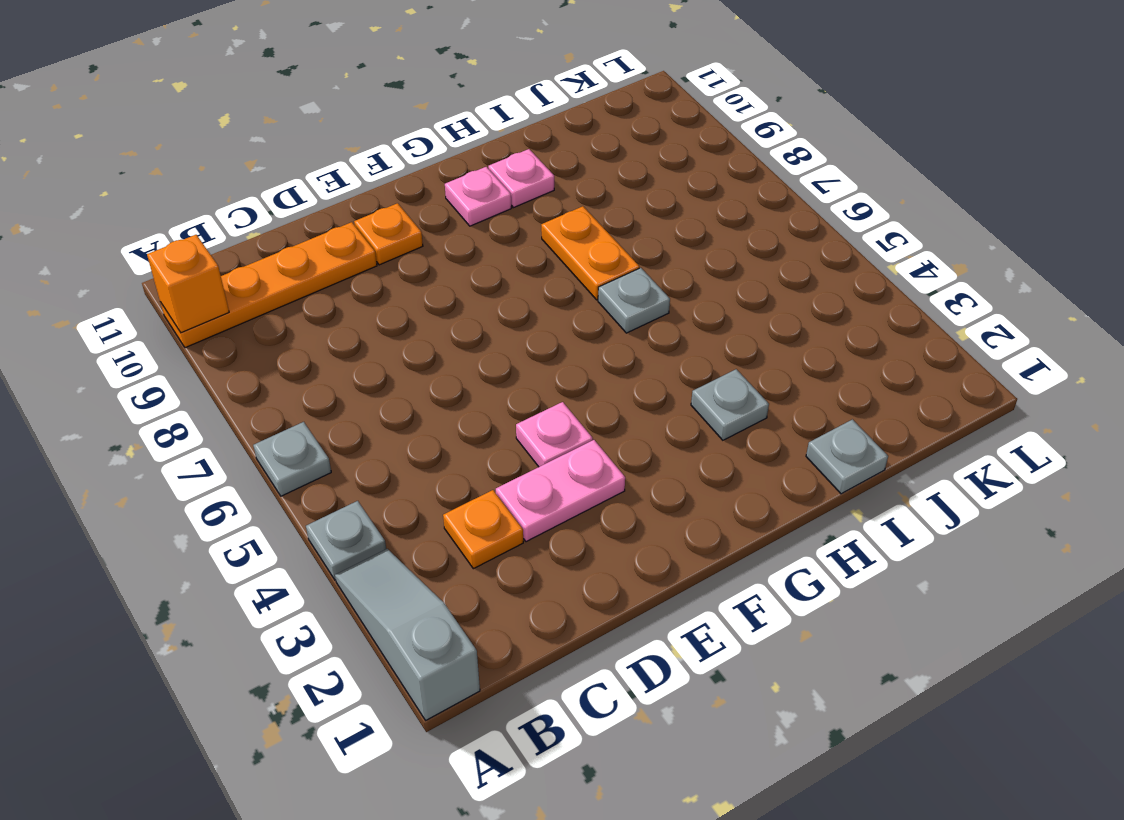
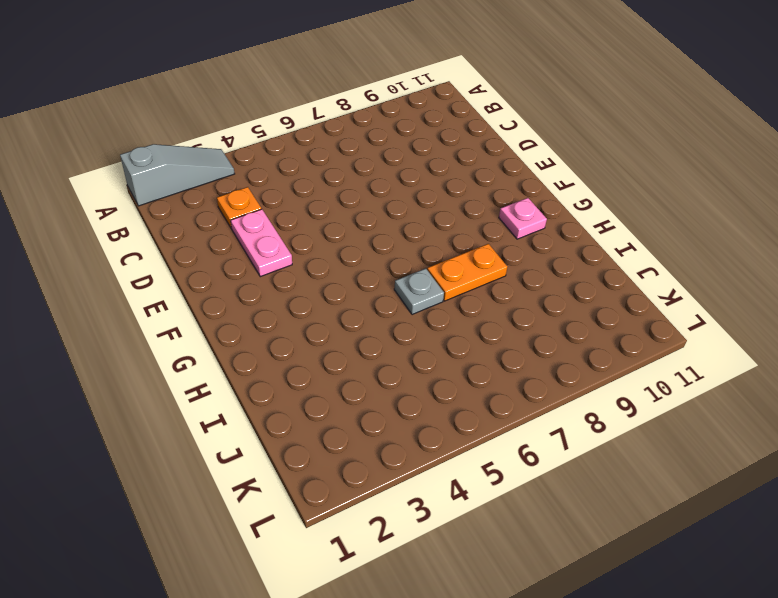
none -> grey plate A4 level 1
none -> grey plate A6 level 1
none -> orange plate A10:D10 level 1

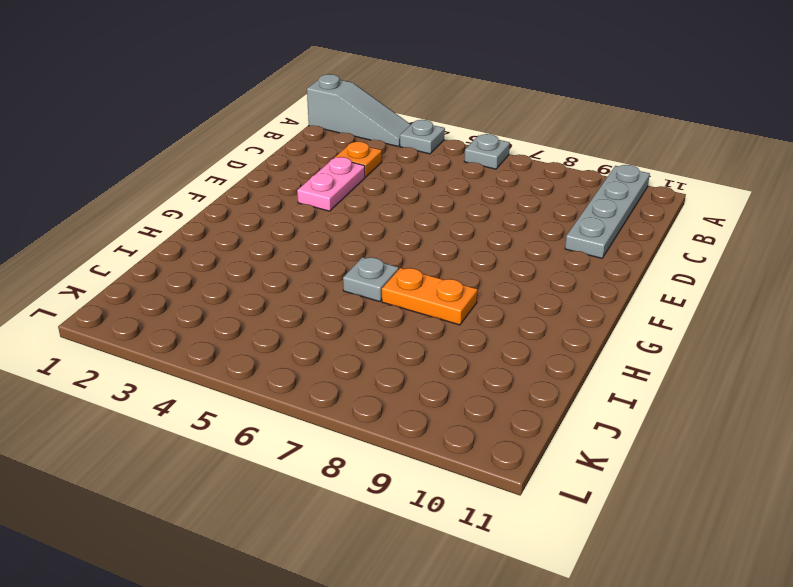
grey plate A10:D10 level 1 -> orange plate A10:D10 level 1
none -> pink plate E4 level 1
none -> orange plate E10 level 1
none -> pink plate G10 level 1

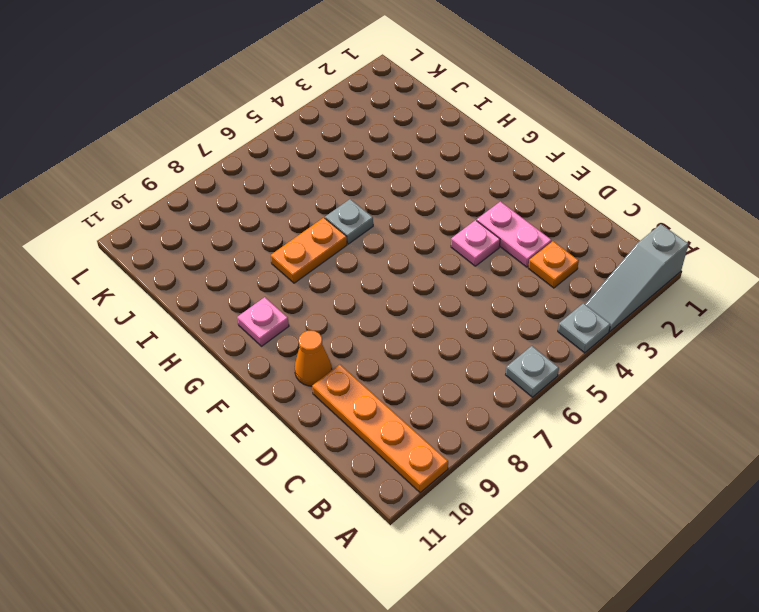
orange cone E10 level 1 -> orange plate E10 level 1
none -> grey plate H3 level 1
none -> pink plate H10 level 1
none -> grey plate I1 level 1

